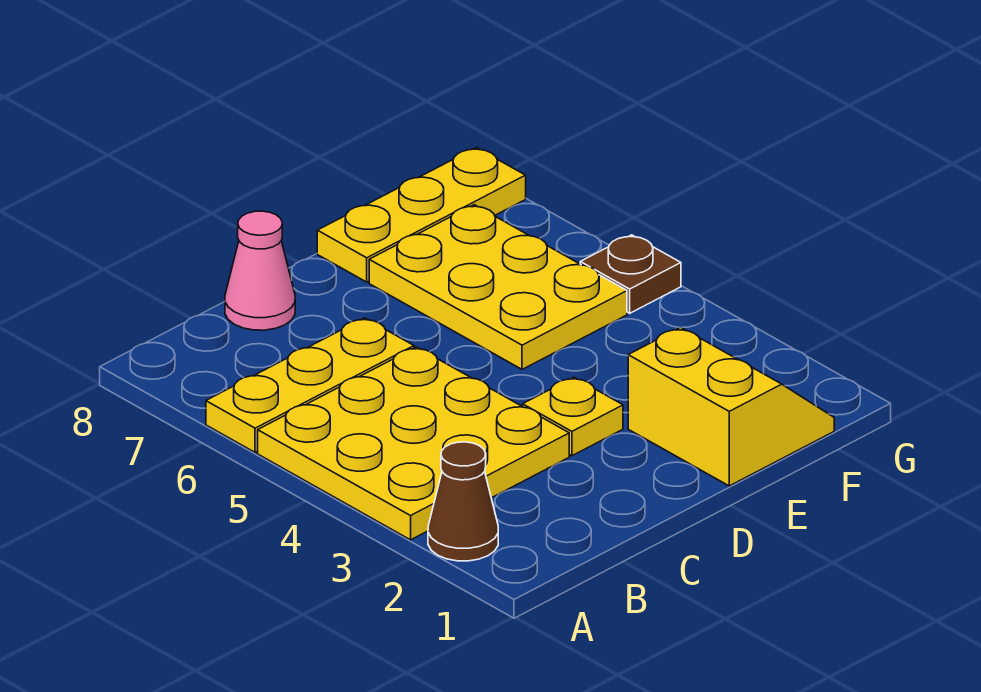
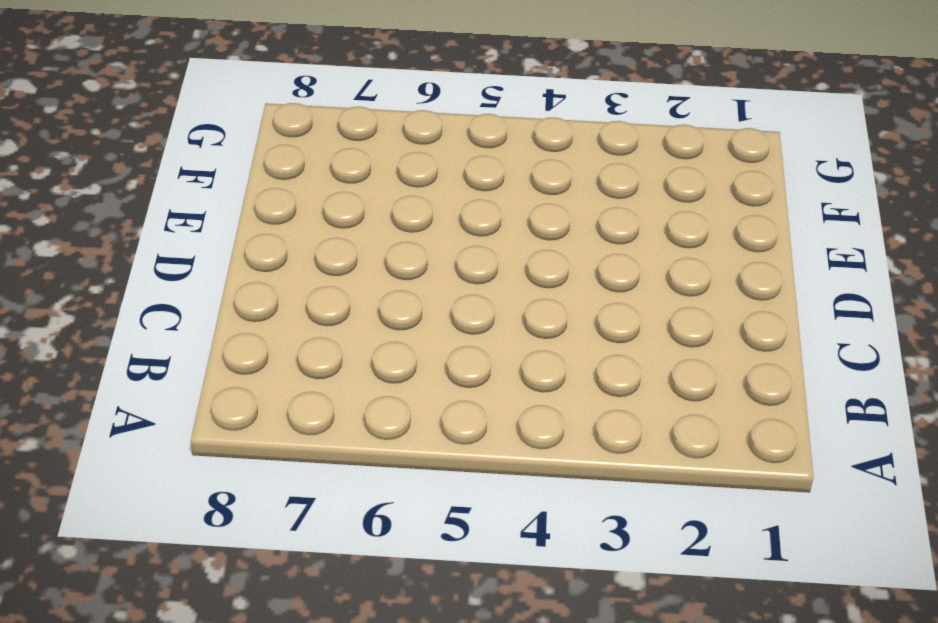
none -> brown cone A2 level 1
none -> yellow plate A3:C5 level 1

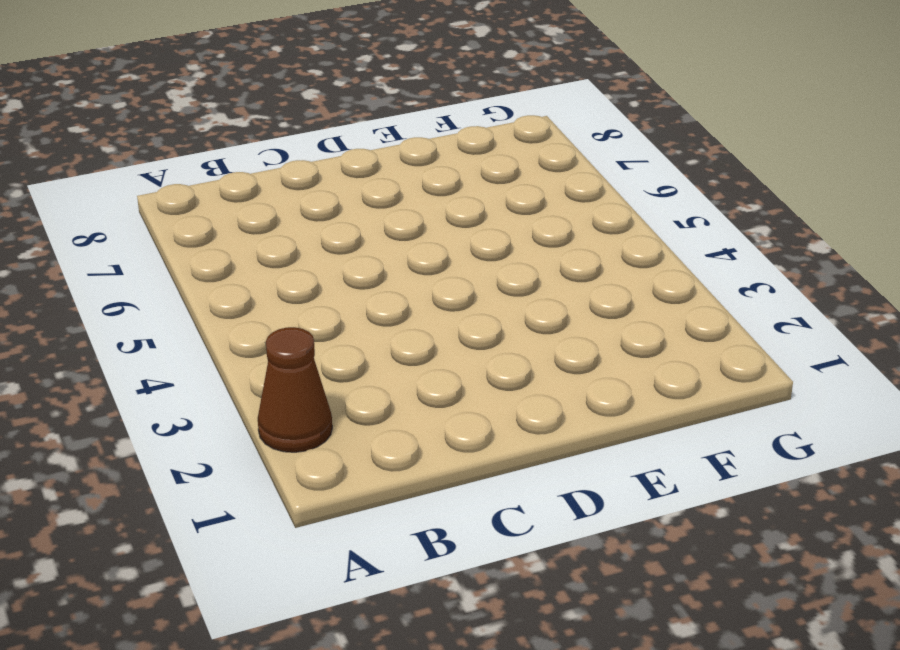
none -> yellow plate A3:C5 level 1
none -> yellow plate A6:C6 level 1

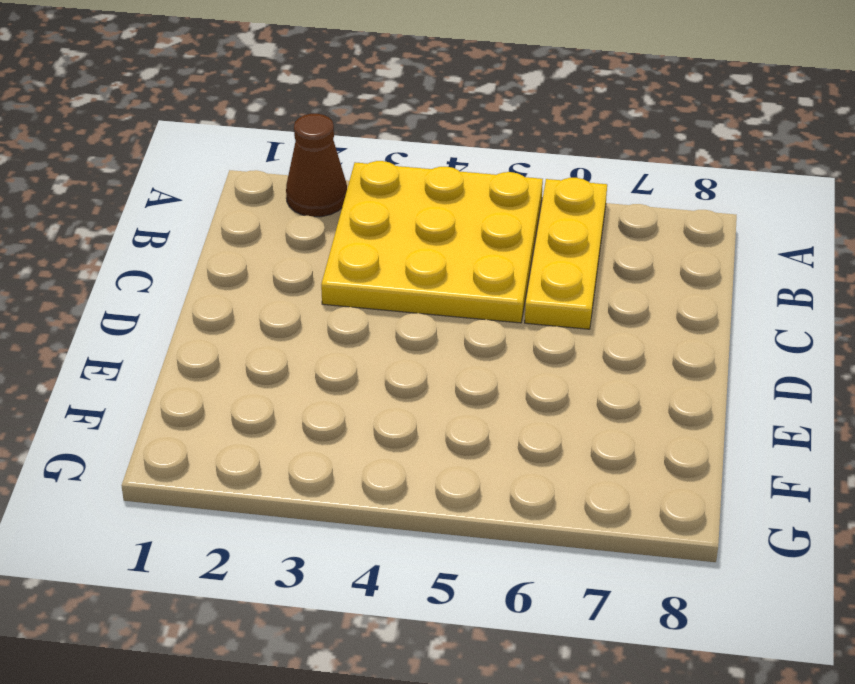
none -> pink cone C8 level 1
none -> yellow plate D3 level 1

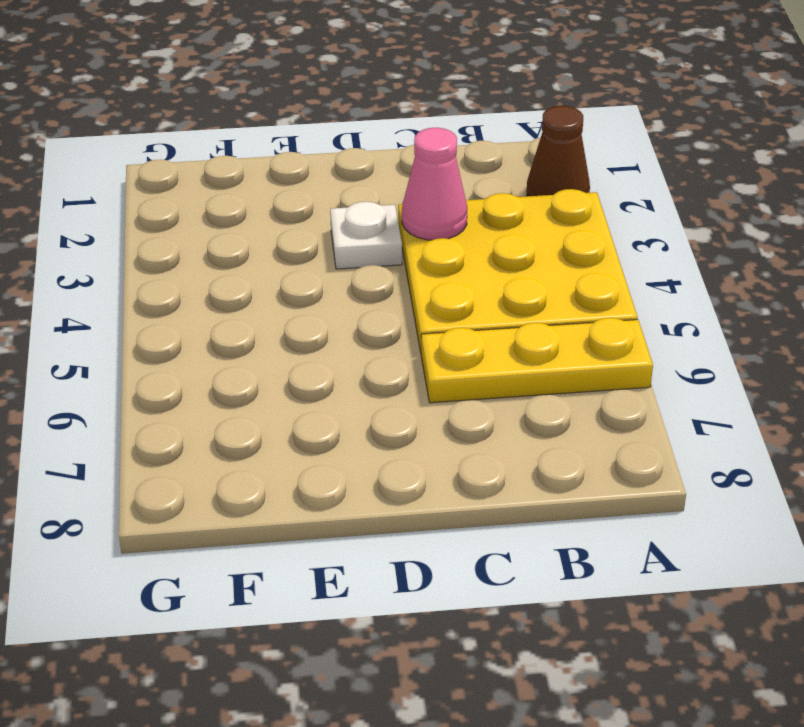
pink cone C3 level 2 -> pink cone C8 level 1
white plate D3 level 1 -> yellow plate D3 level 1
none -> yellow slope E1:F2 level 1 top E
none -> yellow plate E5:F7 level 1

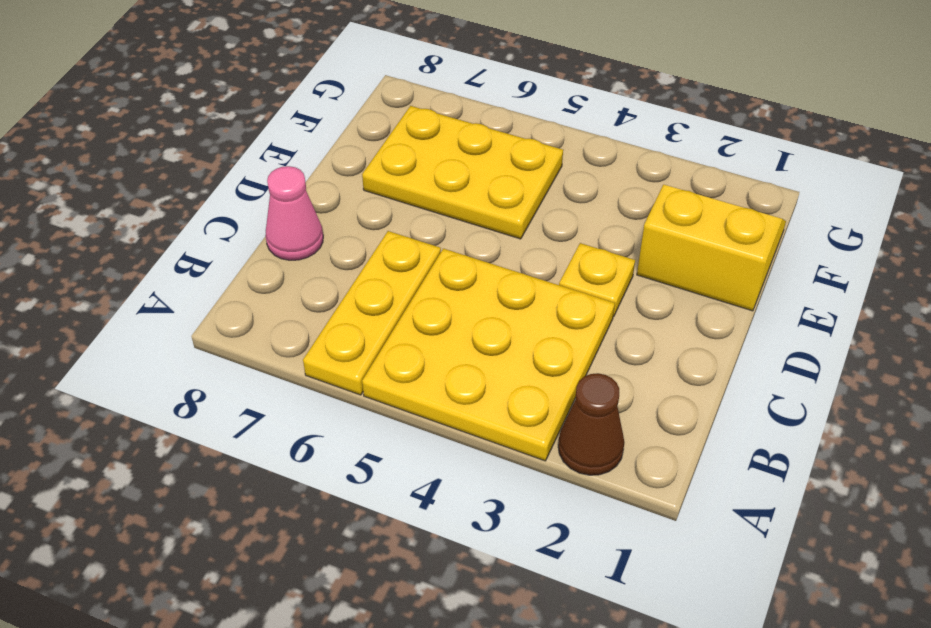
none -> yellow plate E8:G8 level 1
none -> brown plate G5 level 1

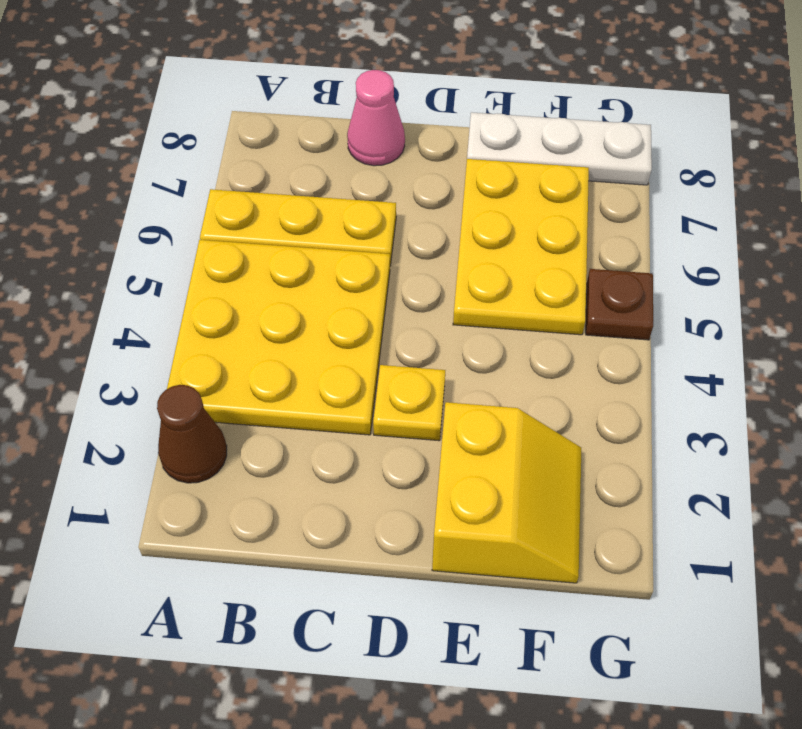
white plate E8:G8 level 1 -> yellow plate E8:G8 level 1

